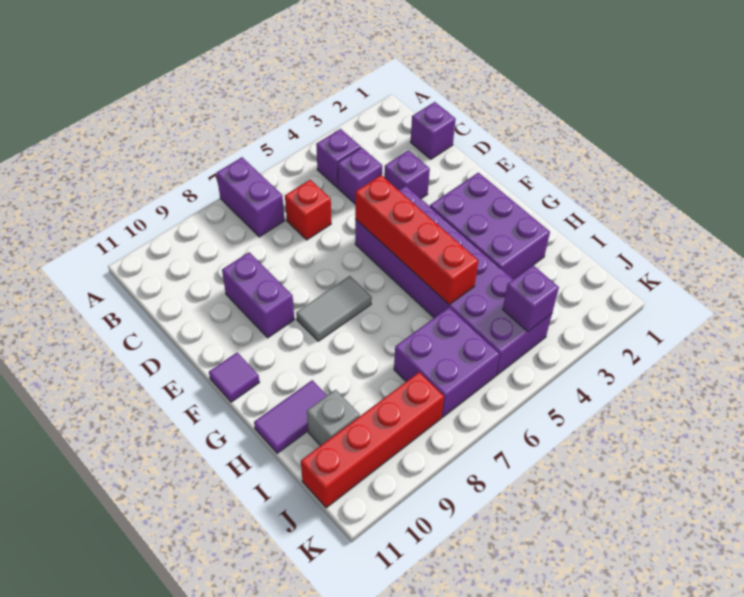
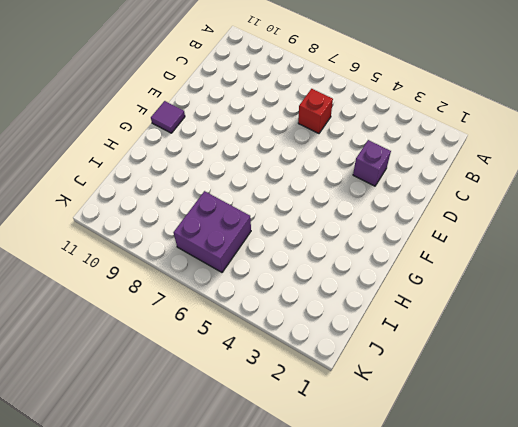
none -> purple brick A7:B7 level 1
none -> purple brick B4 level 1
none -> purple brick C1 level 1

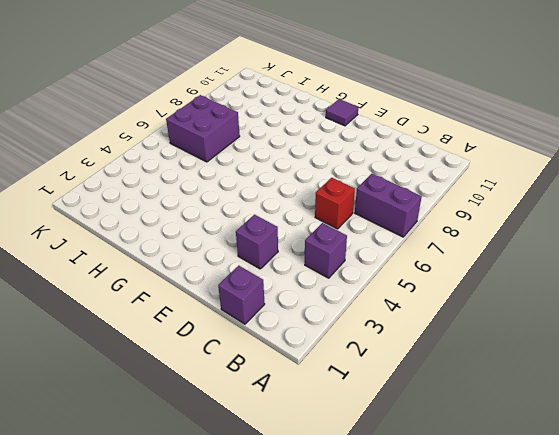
none -> purple brick C4 level 1
none -> purple brick D9:E9 level 1
none -> purple brick E4:J5 level 1

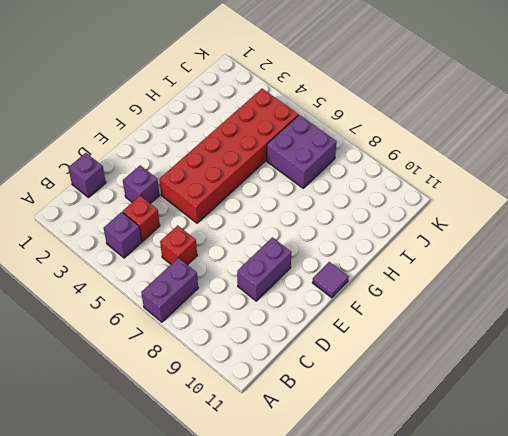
red brick C4 level 1 -> purple brick C4 level 1
red brick E4:J5 level 1 -> purple brick E4:J5 level 1
none -> purple brick F2:H3 level 1
none -> grey tile F7:F8 level 1
none -> purple tile H10:H11 level 1

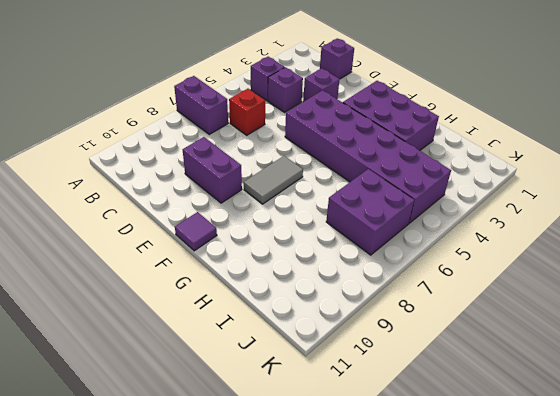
none -> purple tile H10:H11 level 1
none -> grey brick I10 level 1
none -> red brick J8:J11 level 1

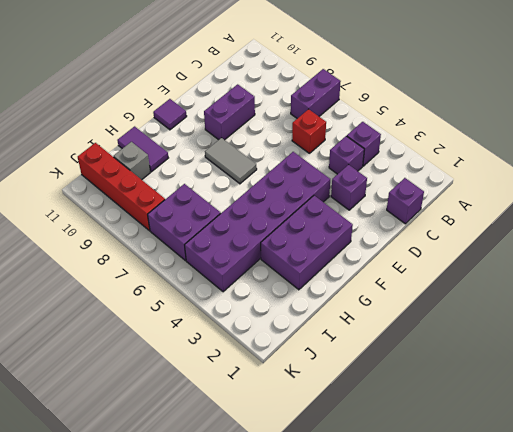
none -> red brick E5:H5 level 2
none -> purple brick J4 level 2

